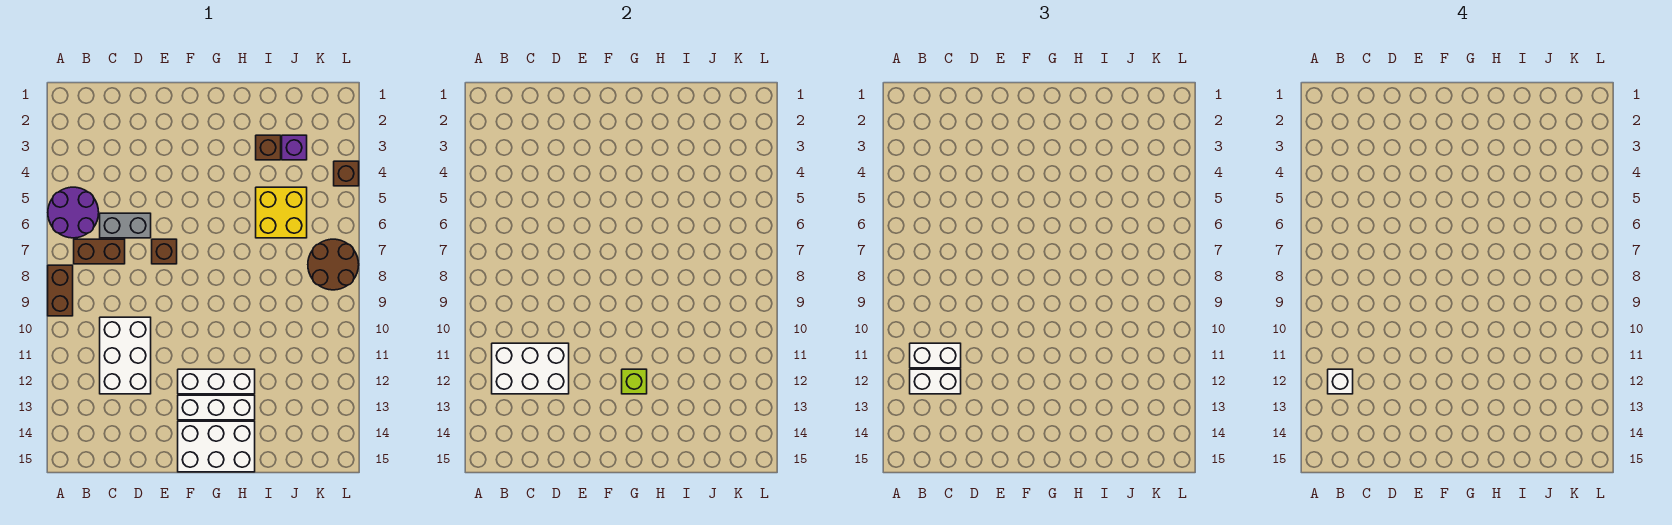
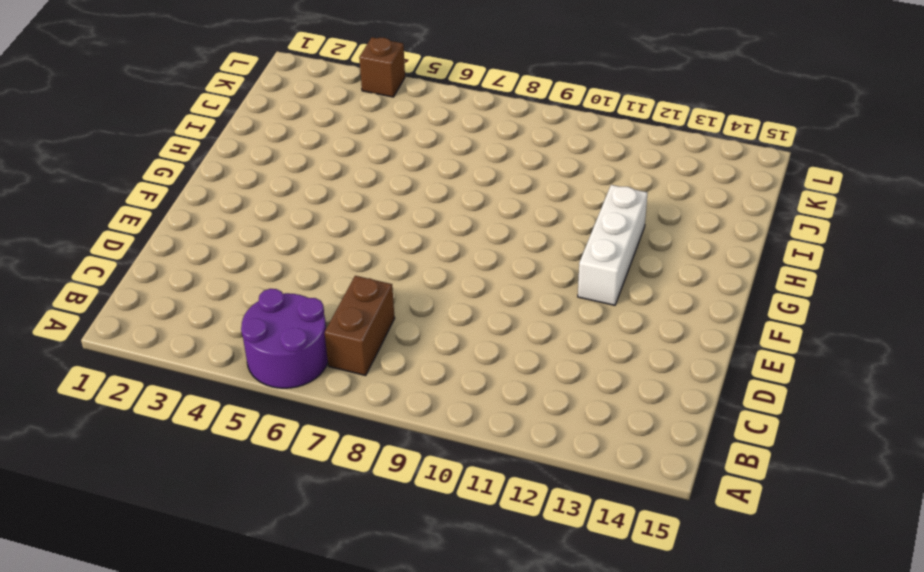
none -> brown brick A8:A9 level 1
none -> grey brick C6:D6 level 1
none -> white brick C10:D12 level 1

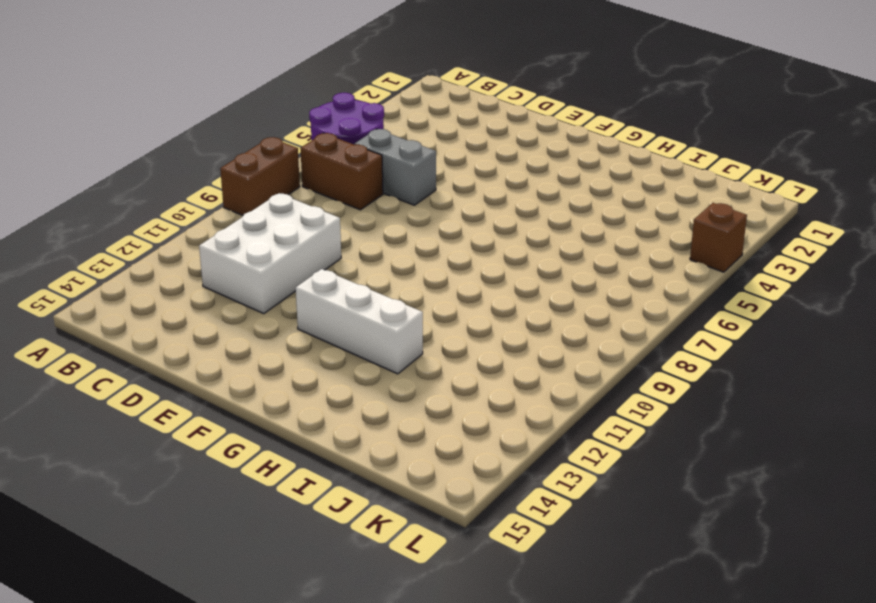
none -> brown brick E7 level 1
none -> white brick F13:H13 level 1
none -> white brick F14:H15 level 1

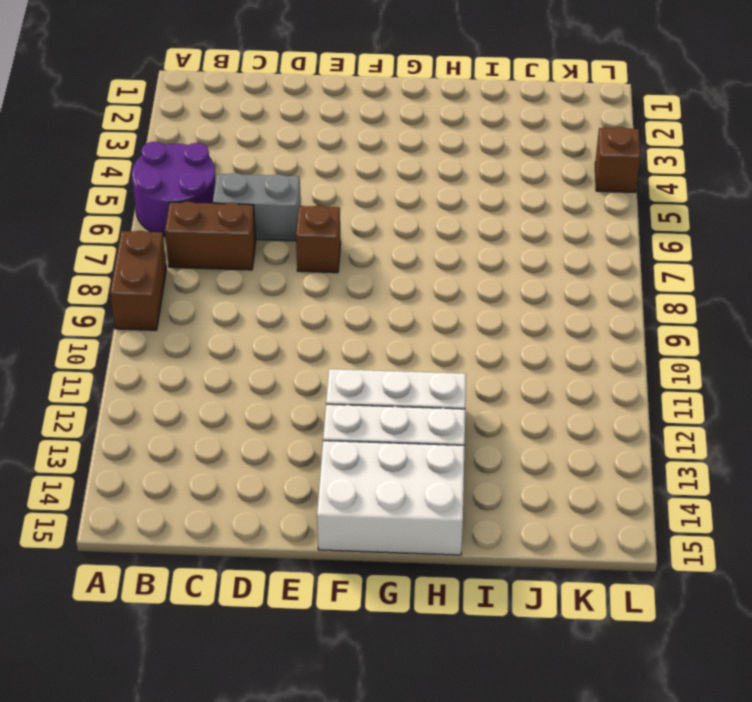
none -> white brick C10:D12 level 1
none -> brown brick I3 level 1
none -> yellow brick I5:J6 level 1

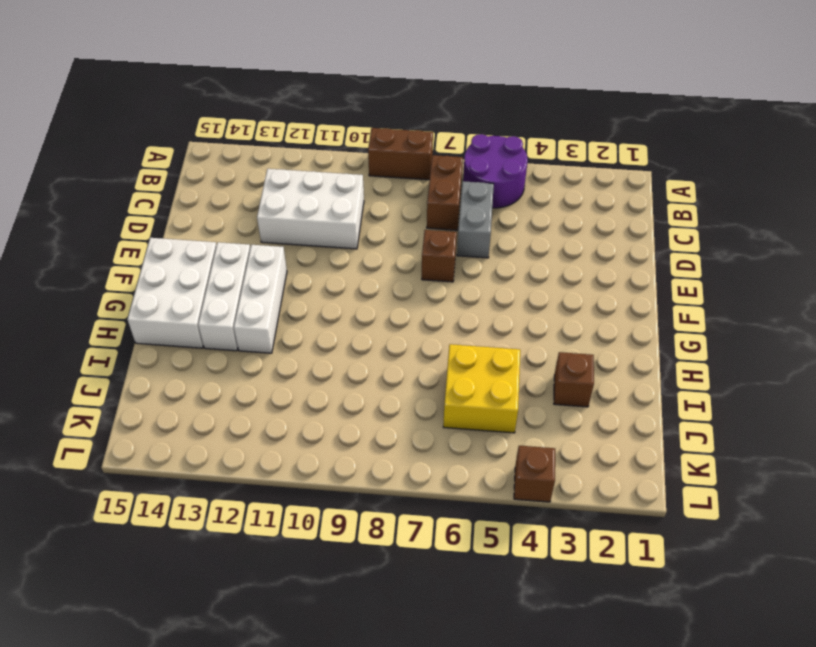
none -> purple brick J3 level 1
none -> brown round brick K7:L8 level 1
none -> white brick B11:D12 level 2

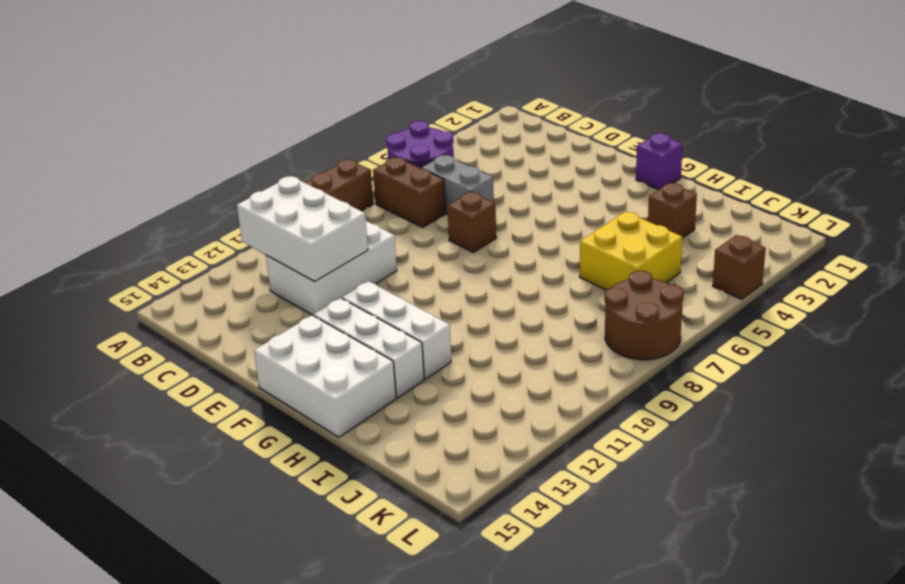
purple brick G1 level 1 -> purple brick J3 level 1
none -> lime brick G12 level 2
none -> white brick B11:C11 level 3
none -> white brick B12:C12 level 3

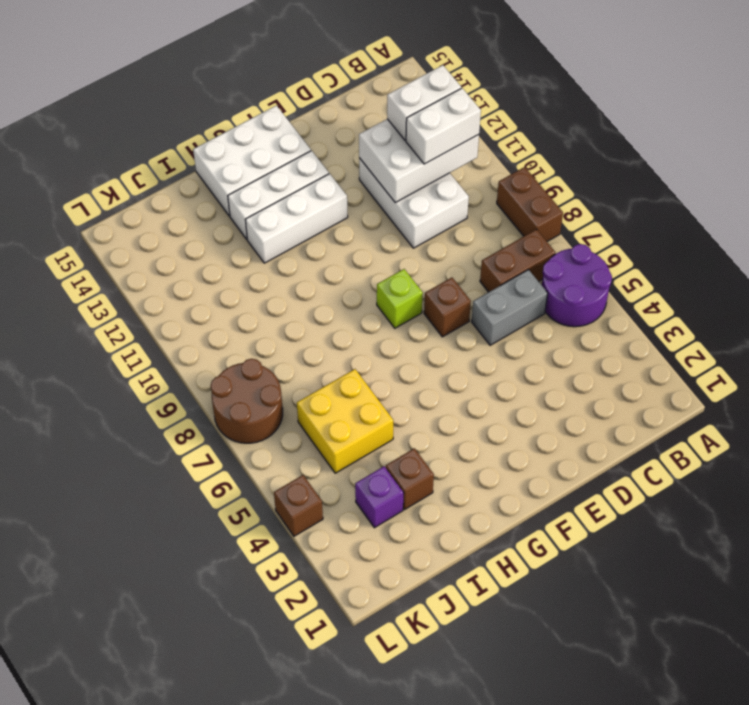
lime brick F8 level 1 -> lime brick G12 level 2
none -> white brick B12 level 4

